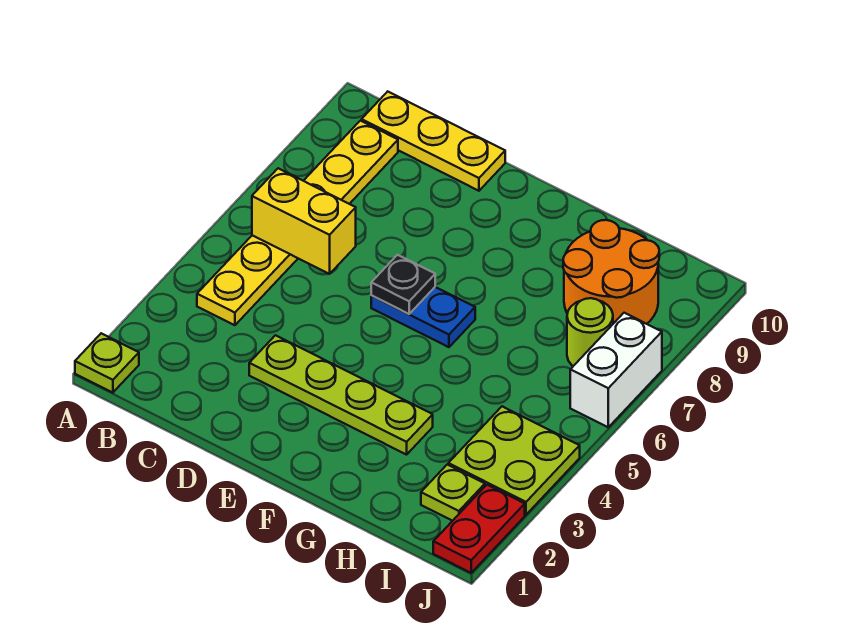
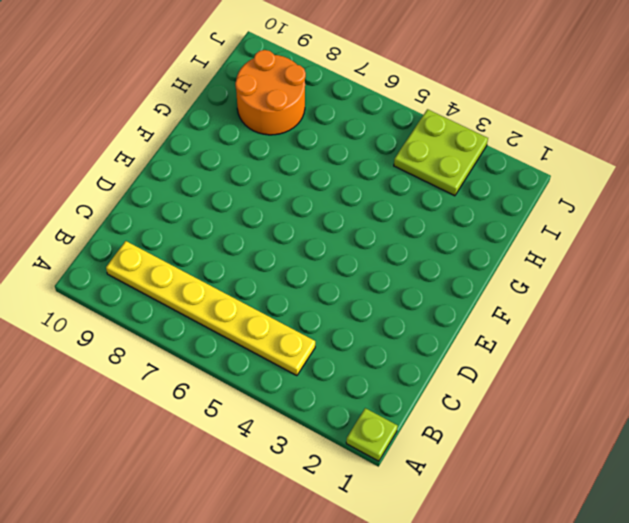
none -> yellow plate B10:D10 level 1
none -> lime plate D3:G3 level 1
none -> blue plate E6:F6 level 1

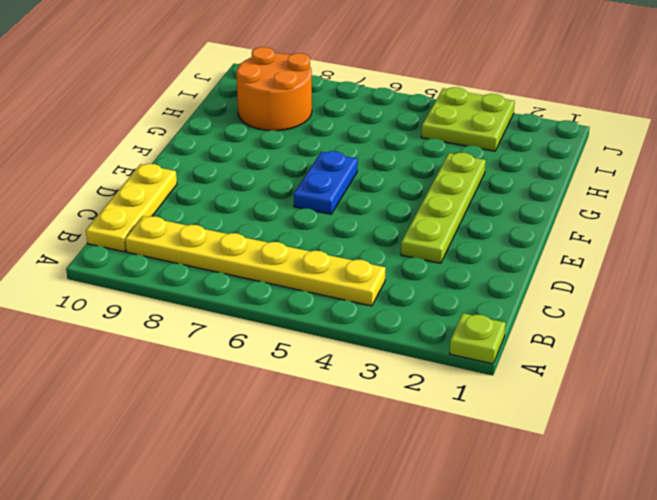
none -> lime plate I2 level 1
none -> lime round brick I7 level 1
none -> red plate J1:J2 level 1

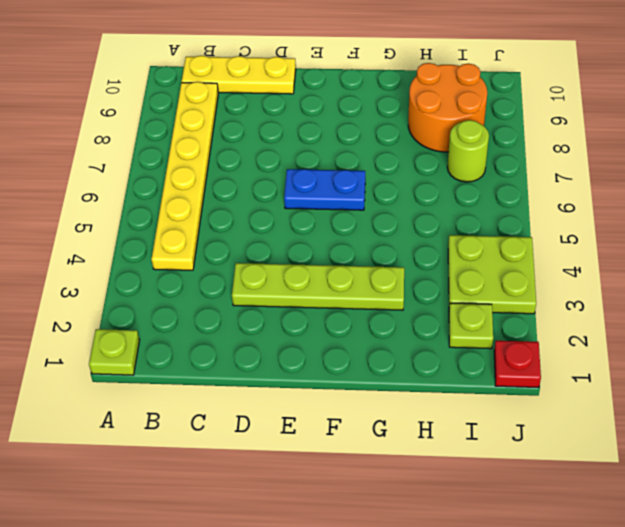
red plate J1 level 1 -> red plate J1:J2 level 1
none -> white brick J6:J7 level 1
none -> yellow brick B6:C6 level 2
none -> black plate E6 level 2

